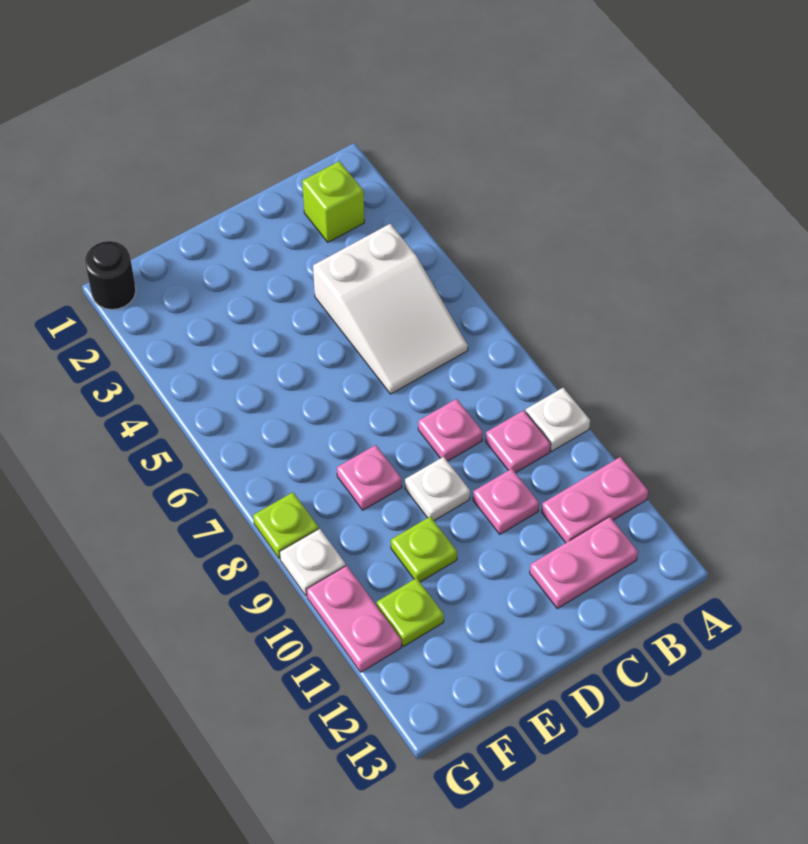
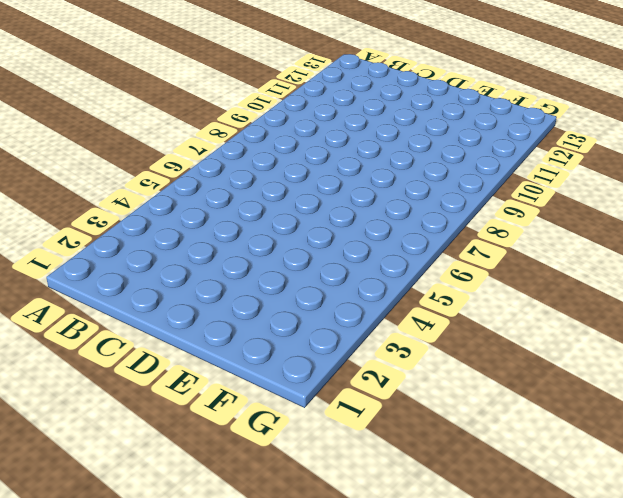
none -> white plate A9 level 1
none -> pink plate A11:B11 level 1
none -> lime brick B2 level 1

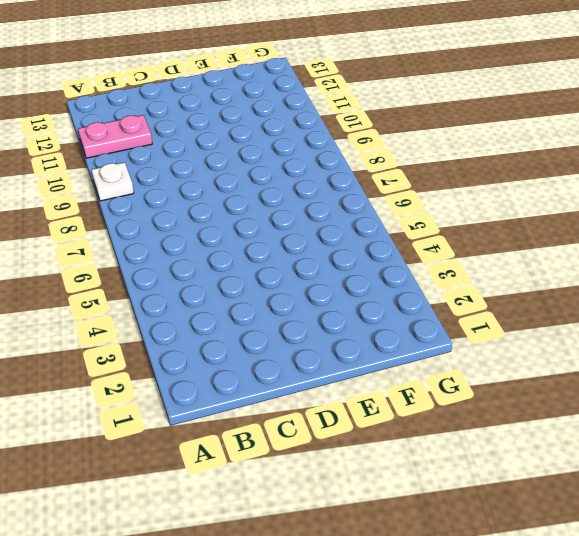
none -> lime brick B2 level 1
none -> white slope B4:C6 level 1 top 4
none -> pink plate B9 level 1

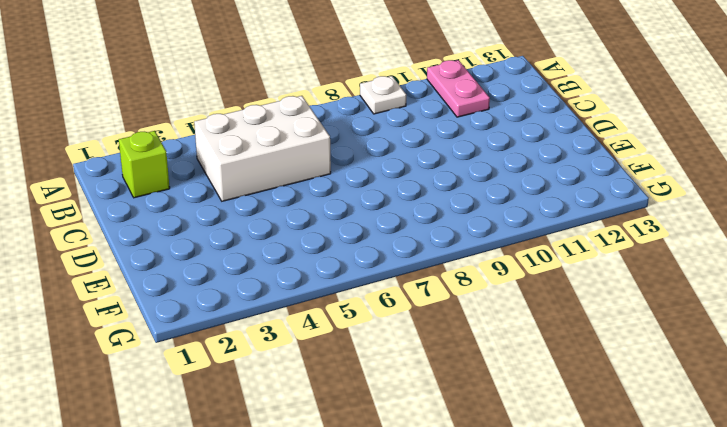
white brick B4:C6 level 1 -> white slope B4:C6 level 1 top 4
none -> pink plate B9 level 1
none -> pink plate B12:C12 level 1
none -> pink plate C8 level 1

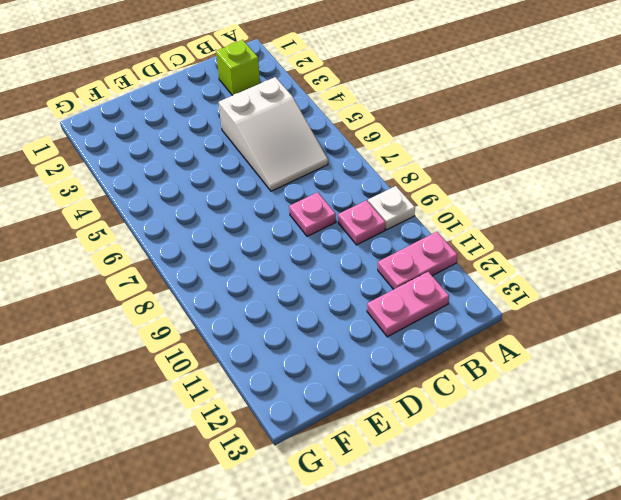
none -> pink plate C10 level 1
none -> white plate D9 level 1
none -> pink plate E8 level 1

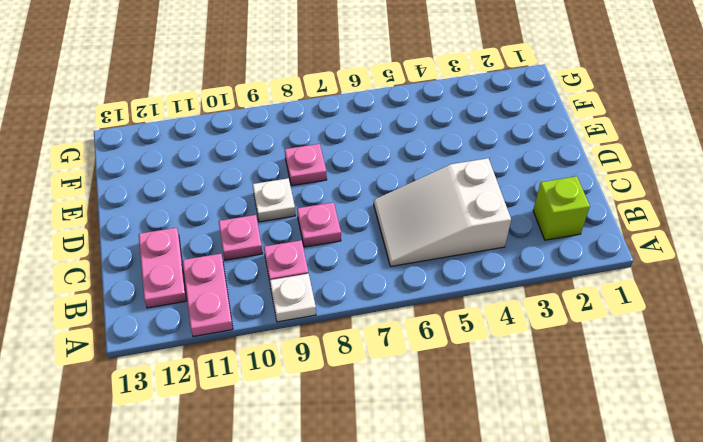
none -> lime plate E10 level 1
none -> lime plate F11 level 1
none -> black round brick G1 level 1

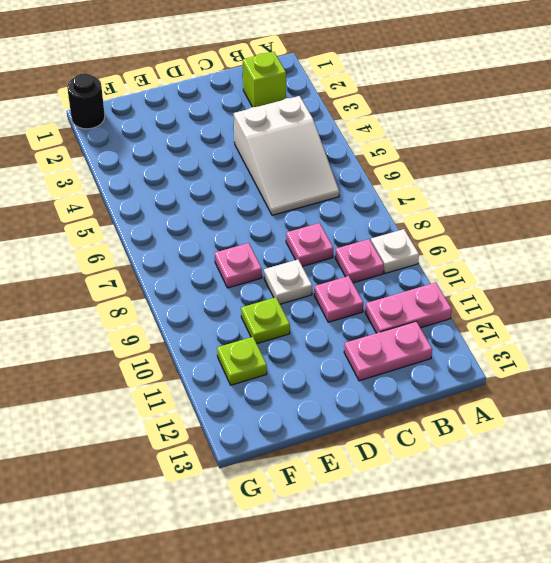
none -> lime plate G8 level 1
none -> white plate G9 level 1
none -> pink plate G10:G11 level 1

